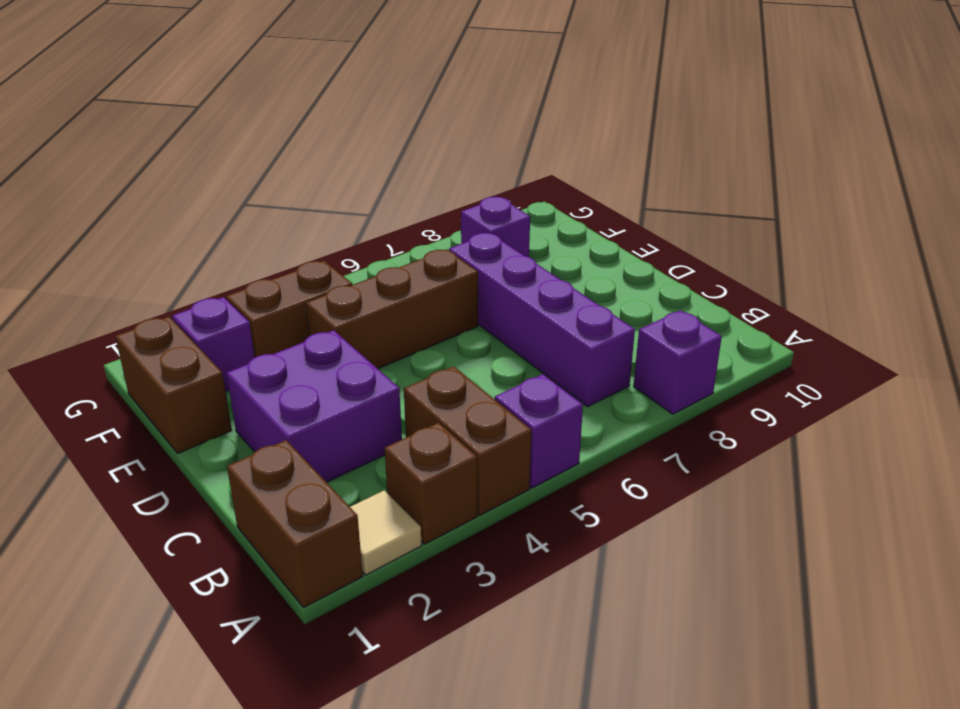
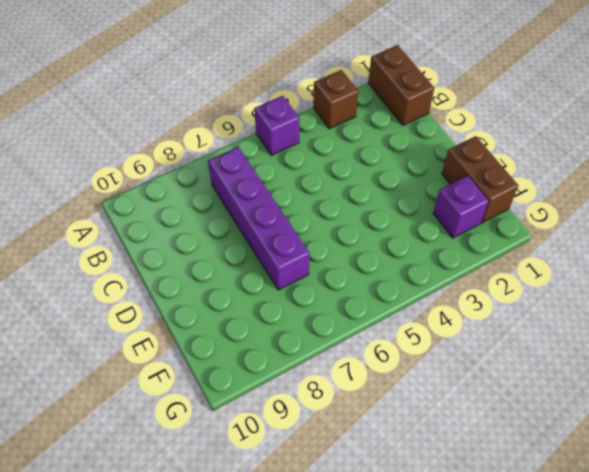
none -> tan tile A2 level 1
none -> brown brick A4:B4 level 1
none -> purple brick A8 level 1

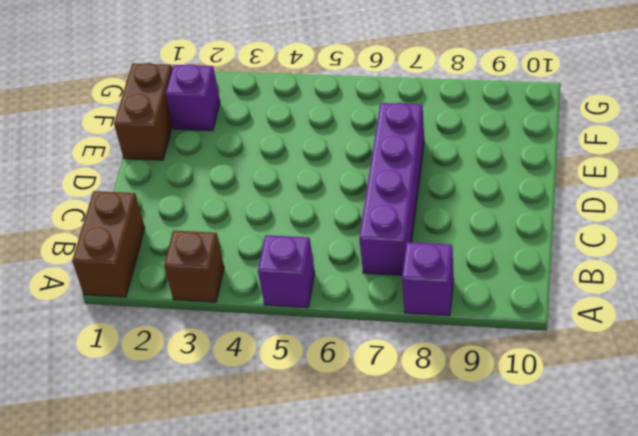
none -> tan tile A2 level 1
none -> brown brick A4:B4 level 1
none -> purple brick C2:D3 level 1

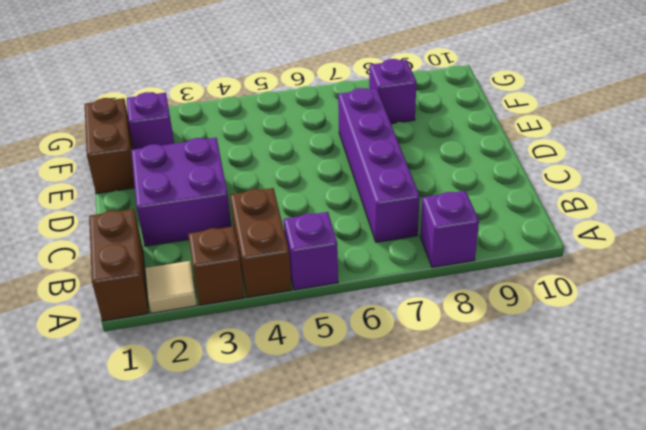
none -> brown brick E4:E6 level 1
none -> brown brick F3:F4 level 1

